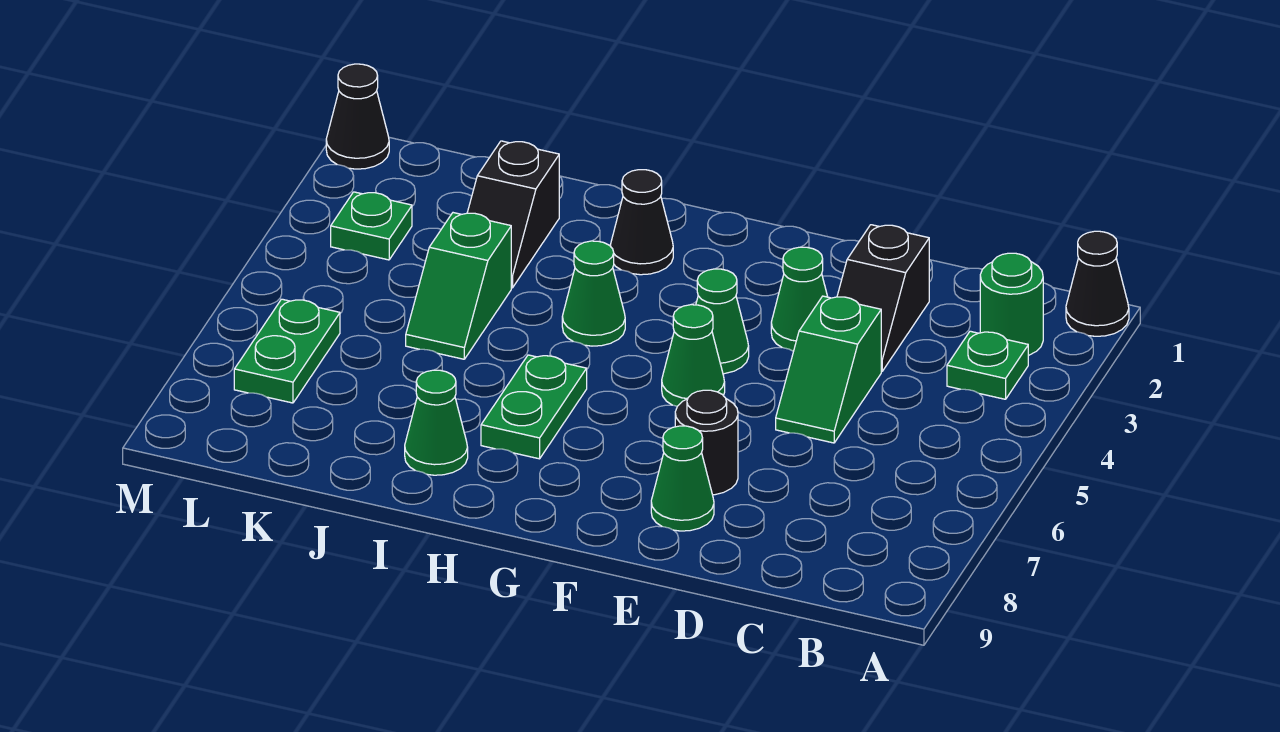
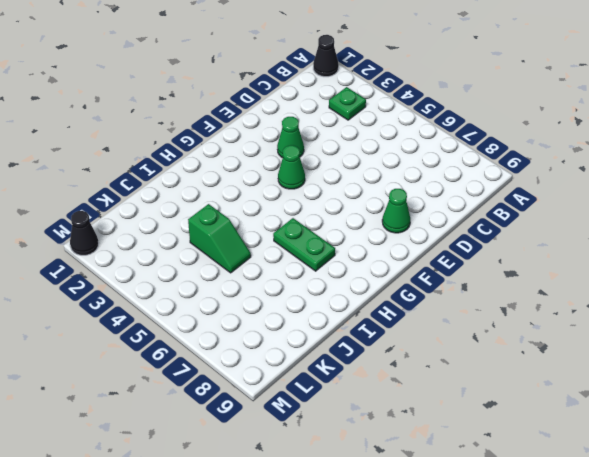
none -> green round brick B2 level 1
none -> black slope D2:D3 level 1 top 2
none -> green slope D4:D5 level 1 top 4

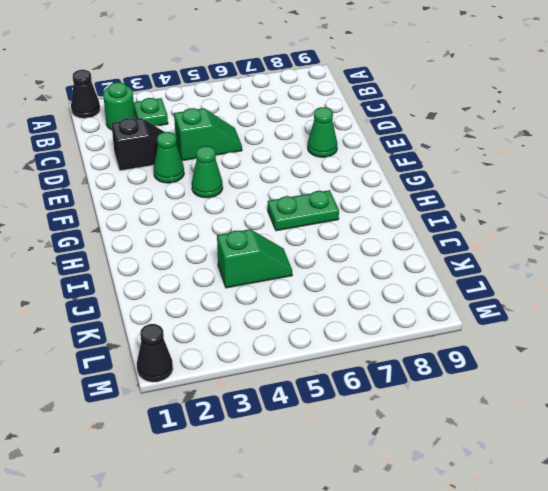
none -> black round brick E7 level 1
none -> green cone F5 level 1
none -> black cone H2 level 1

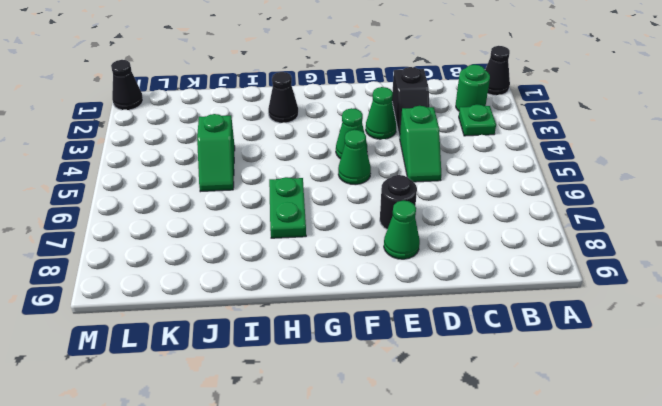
none -> green cone H4 level 1
none -> green cone I8 level 1
none -> black slope J2:J3 level 1 top 2

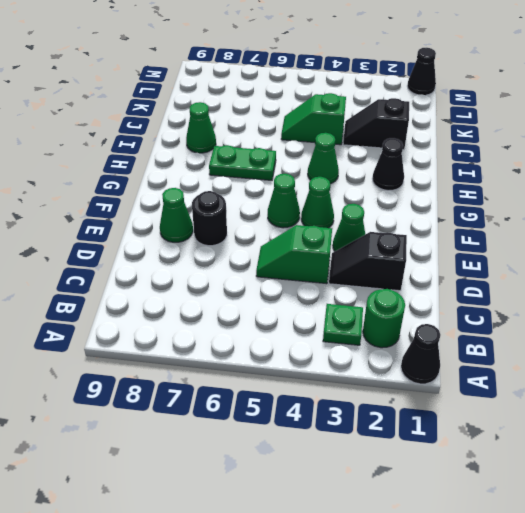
none -> green plate L3 level 1
none -> green plate L6:L7 level 1

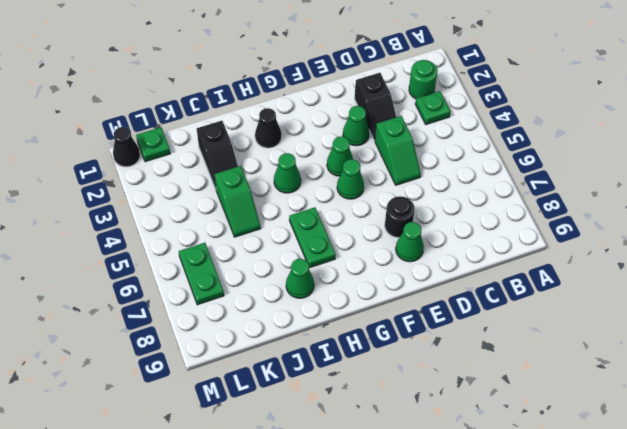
green plate L1 level 1 -> green plate L3 level 1
none -> black cone A1 level 1

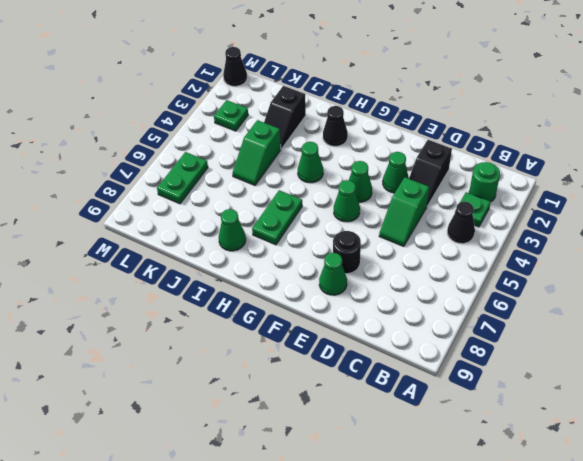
black cone B4 level 1 -> black cone A1 level 1

